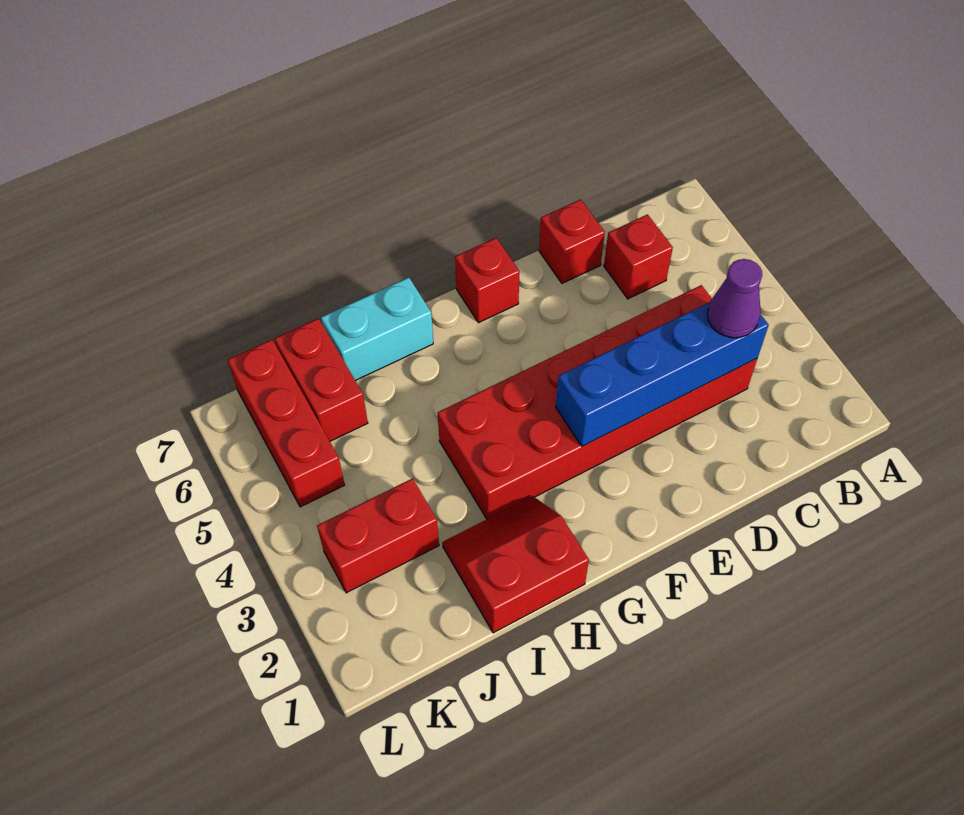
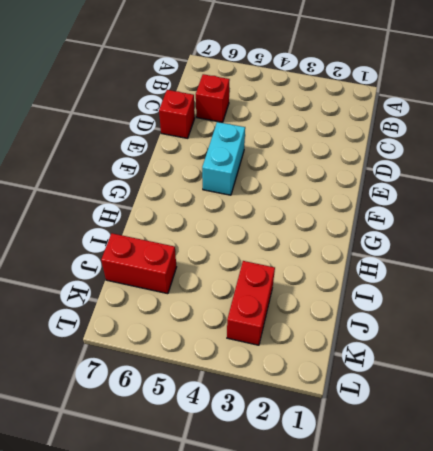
cyan brick E5:F5 level 1 -> cyan brick H7:I7 level 1
none -> red brick C3:H4 level 1
none -> red brick F7 level 1

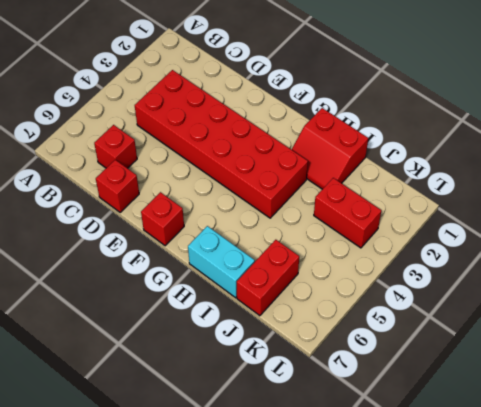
none -> red brick K5:K7 level 1
none -> blue brick C3:F3 level 2

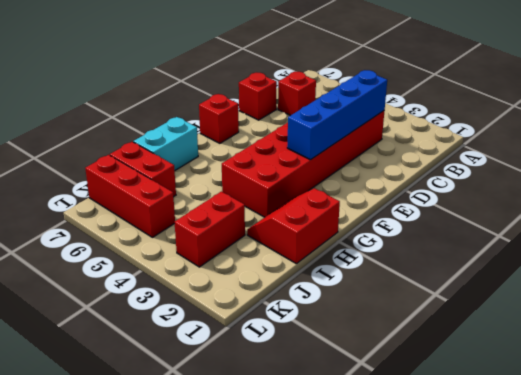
none -> purple cone C3 level 3

